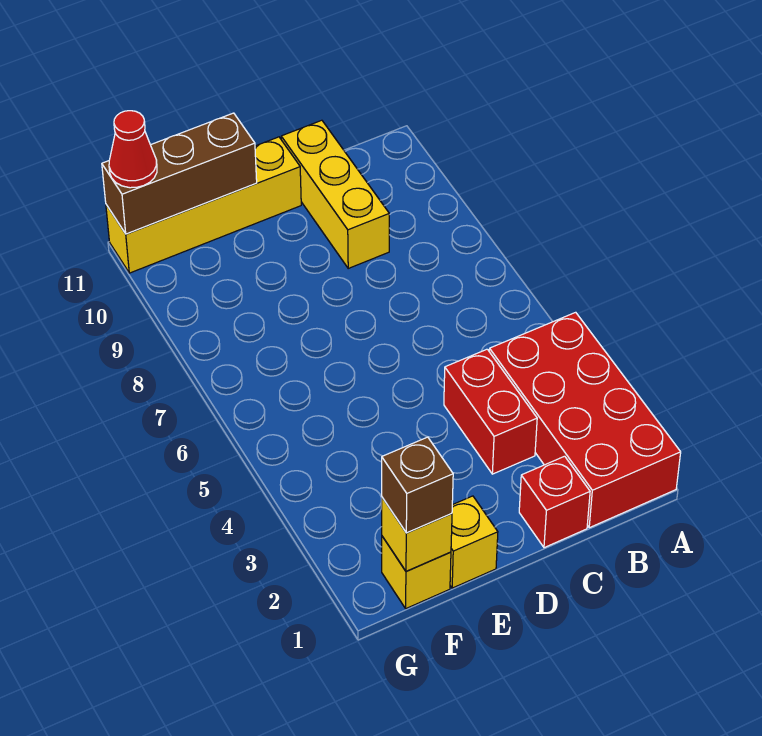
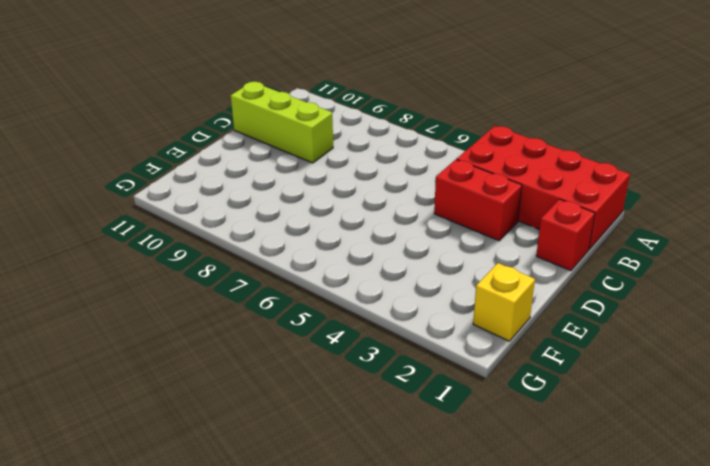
lime brick C9:C11 level 1 -> yellow brick C9:C11 level 1
none -> yellow brick D11:G11 level 1
none -> yellow brick E1 level 1

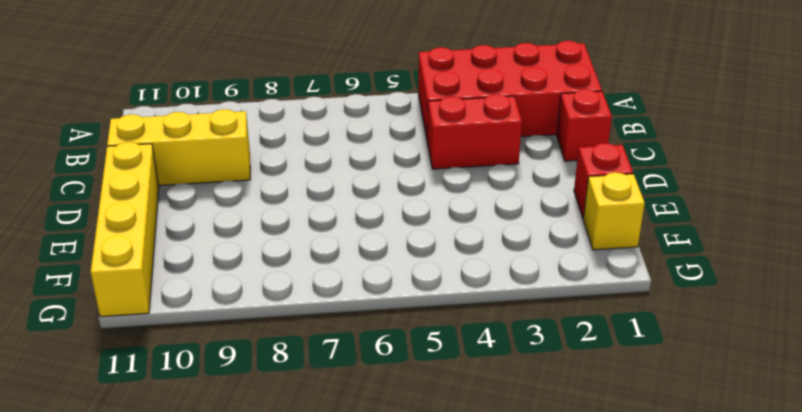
red brick E1 level 1 -> yellow brick E1 level 1
none -> brown brick E11:G11 level 2
none -> yellow brick F1 level 2

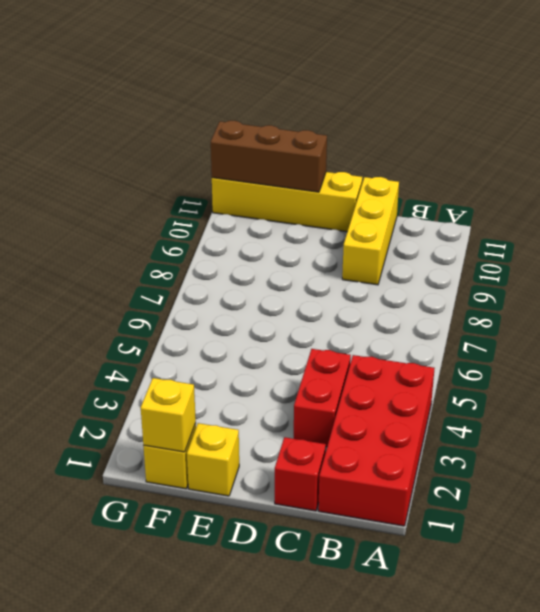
none -> brown brick F1 level 3
none -> red cone G11 level 3

